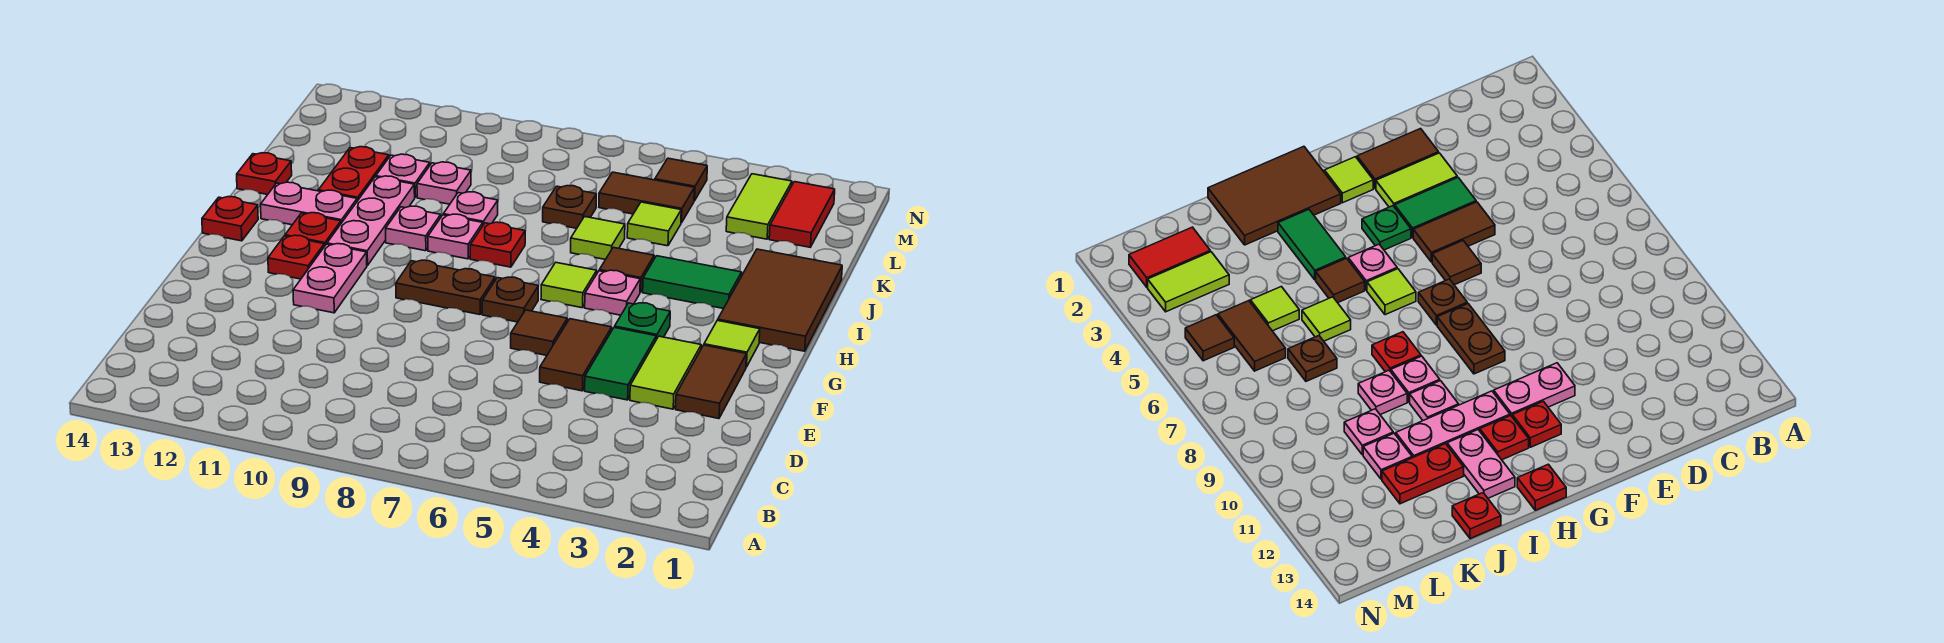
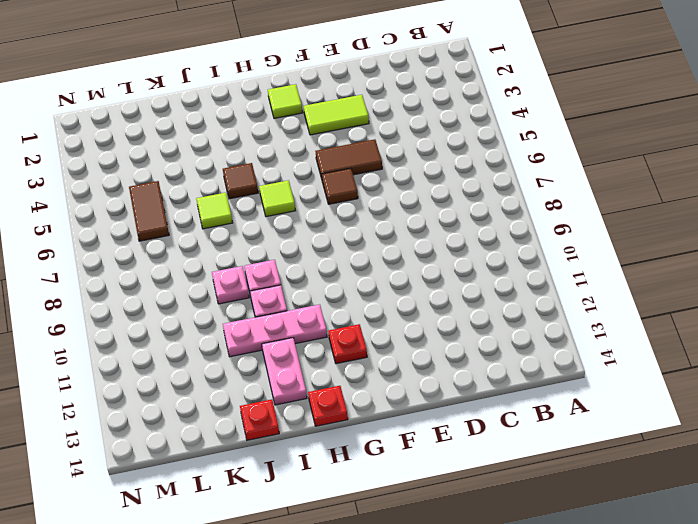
none -> brown tile E2:F2 level 1
none -> green tile E4:F4 level 1
none -> pink plate F11:G11 level 1
none -> green plate G4 level 1

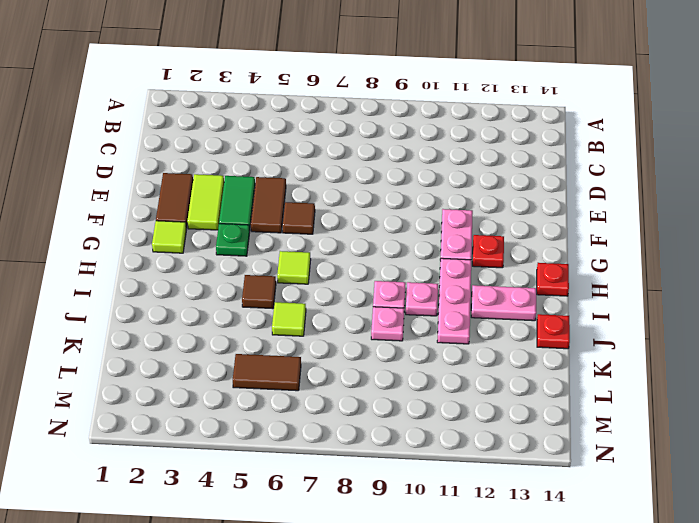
none -> brown plate G7 level 1
none -> brown plate G8:G9 level 1
none -> brown tile H1:J2 level 1
none -> pink plate H5 level 1

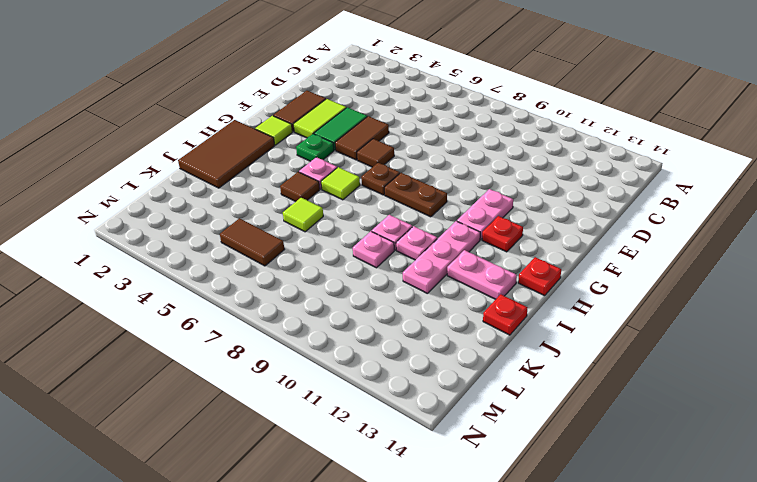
none -> red plate H12 level 1
none -> green tile I3:I4 level 1
none -> red plate I8 level 1
none -> red plate J12:K12 level 1

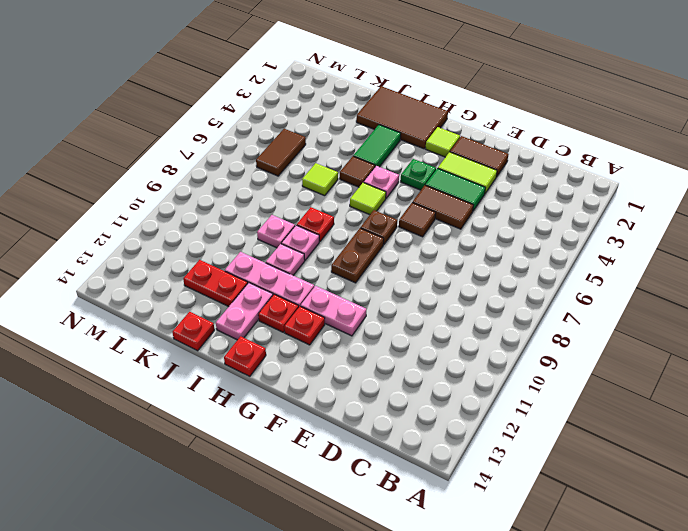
none -> lime tile K5 level 1
none -> brown plate K7 level 1
none -> pink plate K10 level 1
none -> pink plate K11 level 1

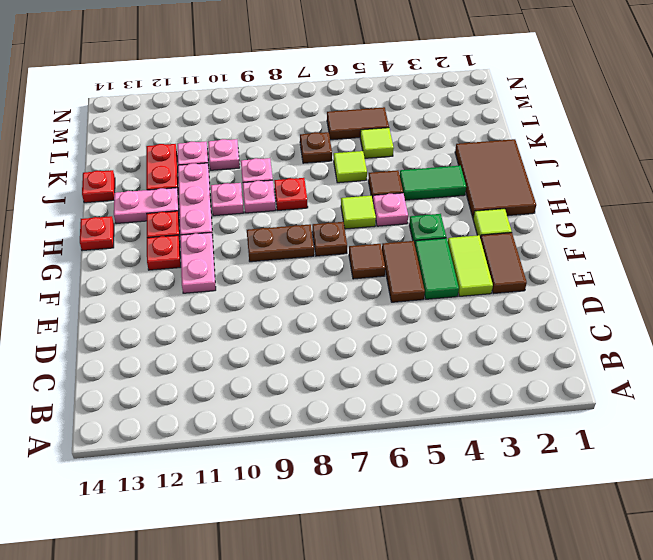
none -> red tile L2:M2 level 1
none -> lime tile L3:M3 level 1
none -> brown tile M5 level 1

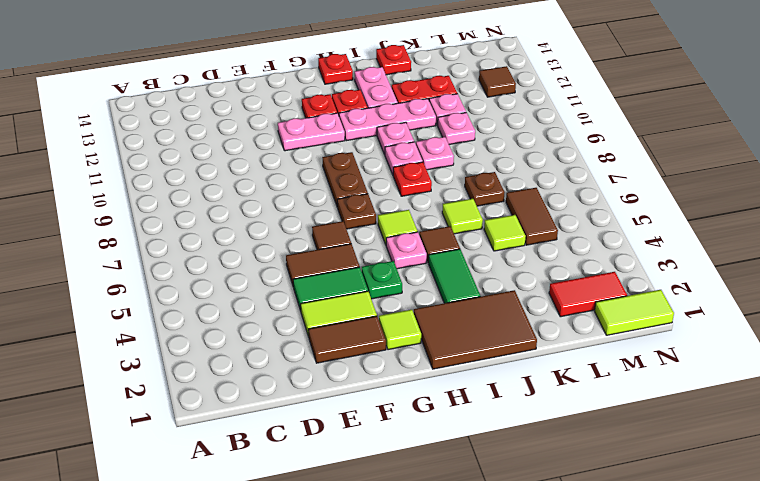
lime tile M1:N1 level 1 -> lime tile L3:M3 level 1
brown tile M12 level 1 -> brown tile M5 level 1

